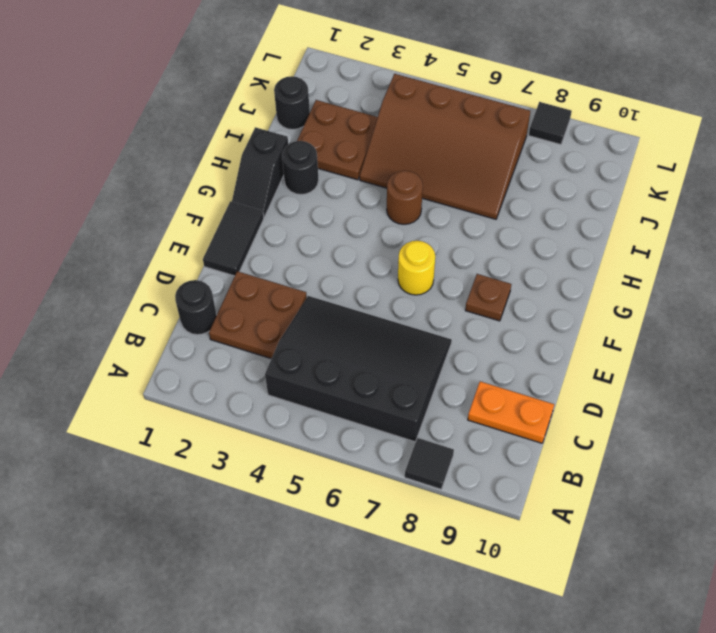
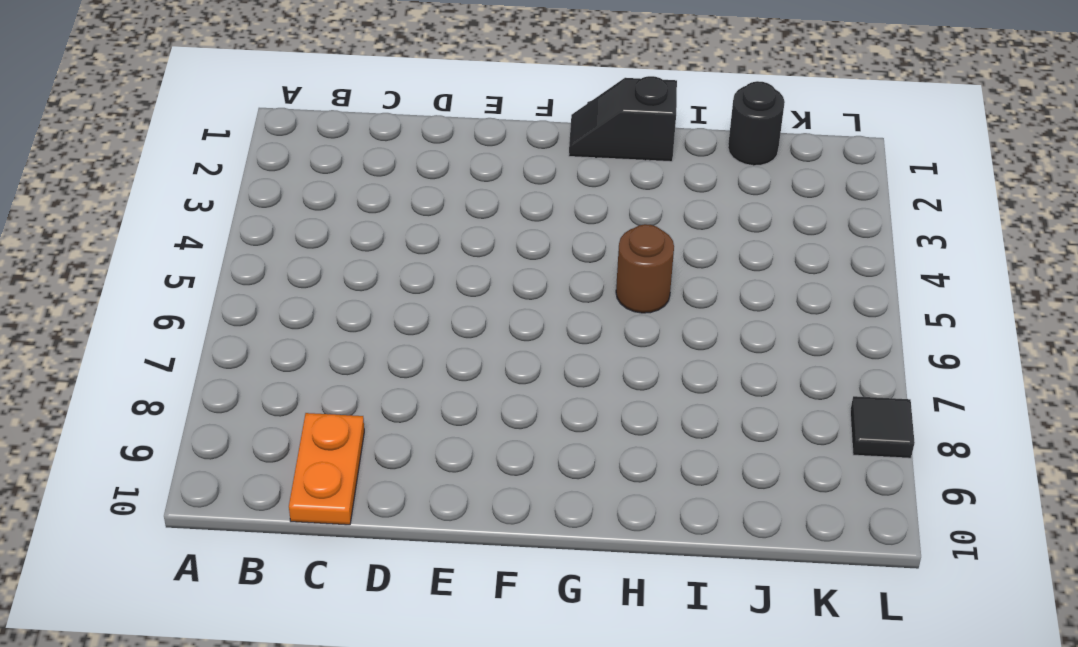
none -> black tile A8 level 1
none -> black slope B4:D7 level 1 top B
none -> black round brick C1 level 1

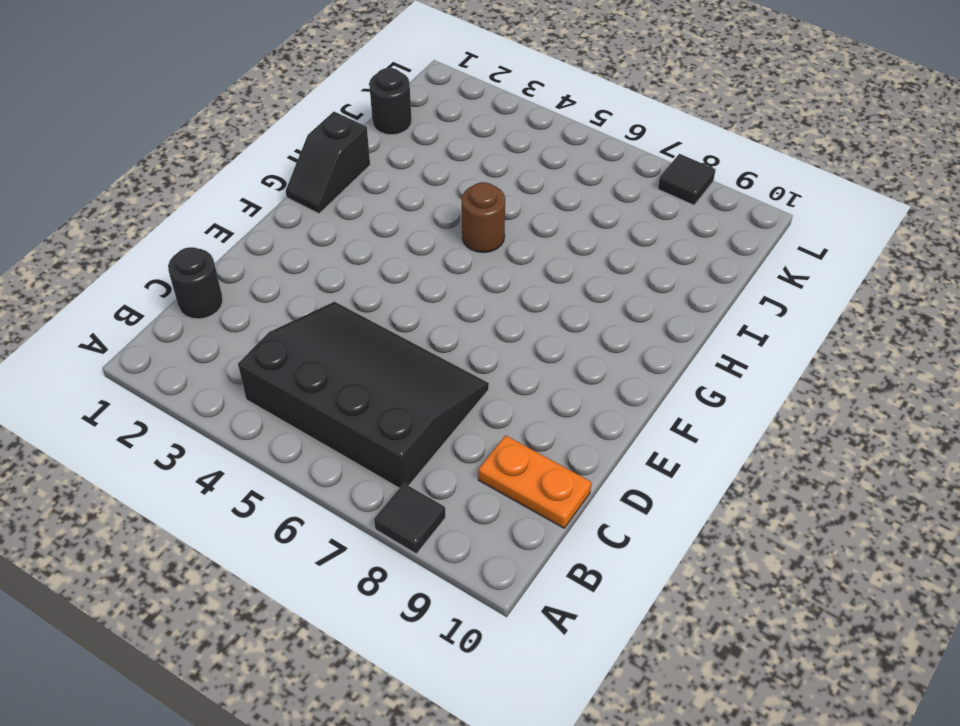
none -> brown plate C2:D3 level 1
none -> black tile E1:F1 level 1
none -> yellow round brick F6 level 1

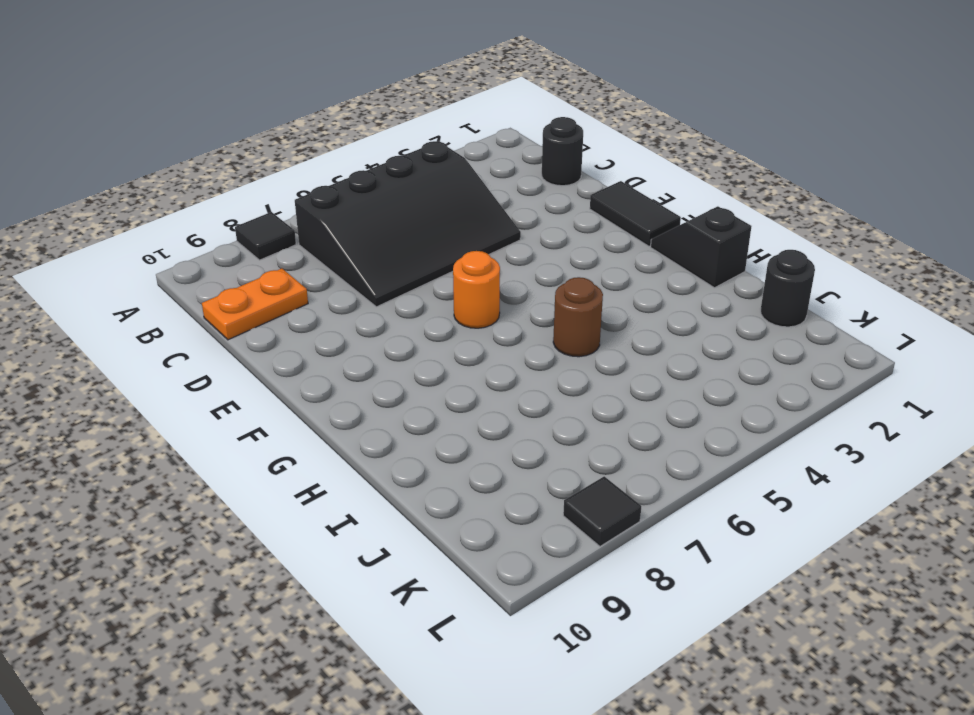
orange round brick F6 level 1 -> yellow round brick F6 level 1
none -> brown plate C2:D3 level 1
none -> brown plate F8 level 1
none -> black round brick H2 level 1

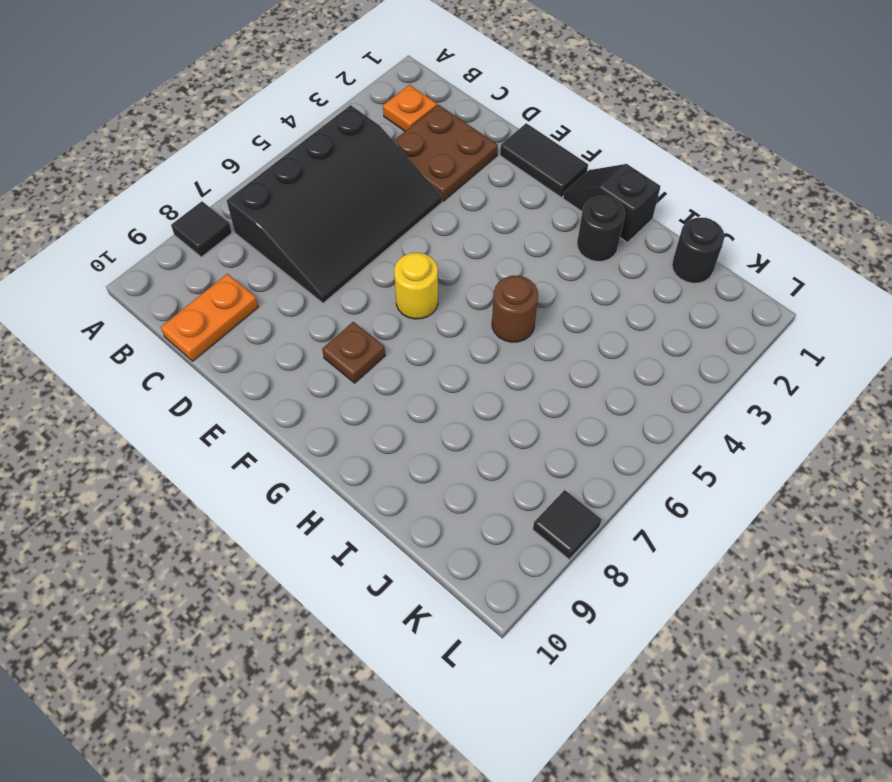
orange plate B2 level 1 -> none
none -> black round brick C1 level 1
none -> brown plate I2:J3 level 1
none -> brown slope I4:K7 level 1 top K

